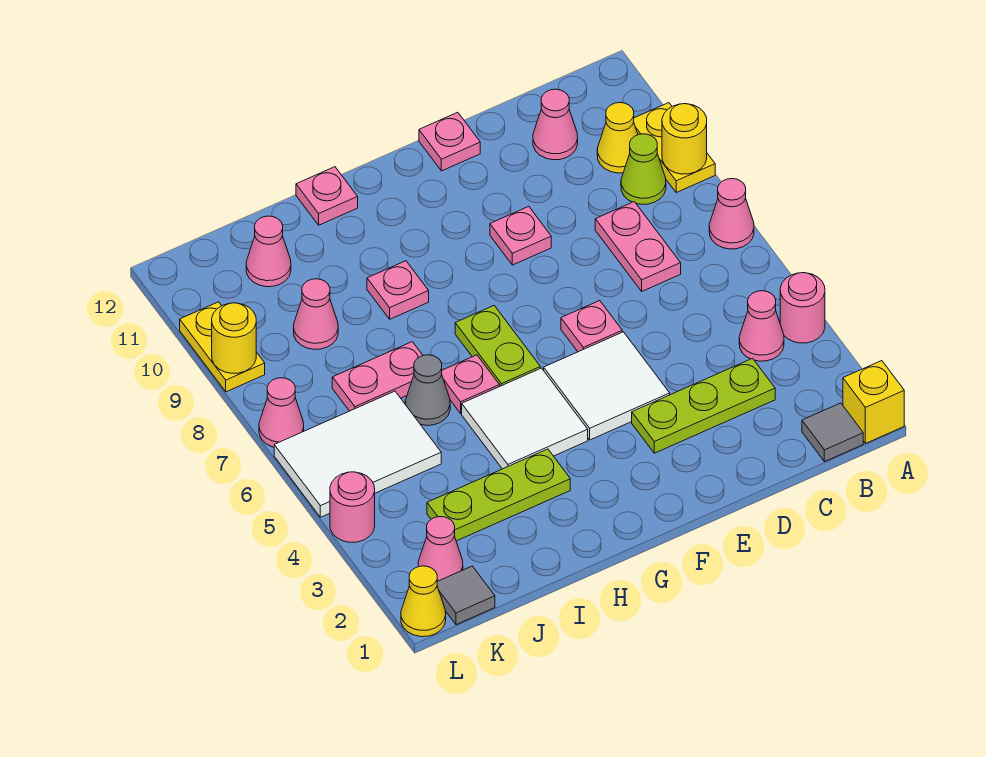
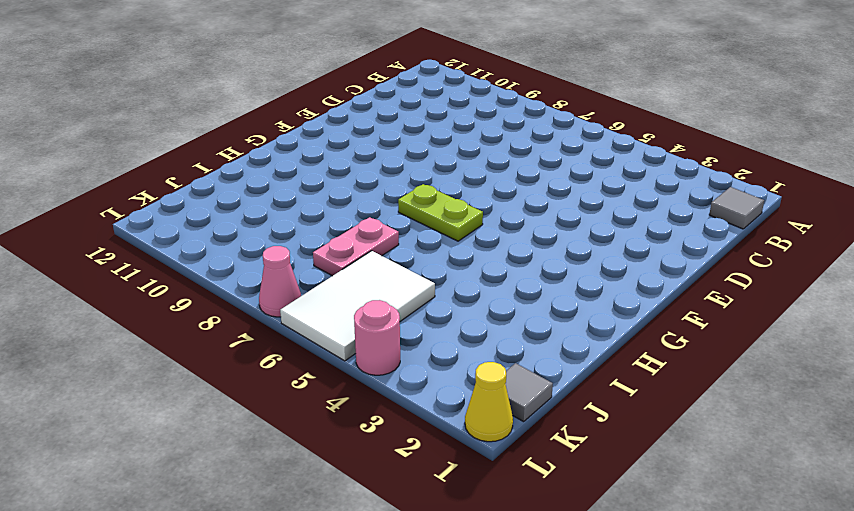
none -> yellow brick A1 level 1
none -> pink round brick A4 level 1
none -> pink cone A7 level 1
none -> yellow plate A9:A10 level 1

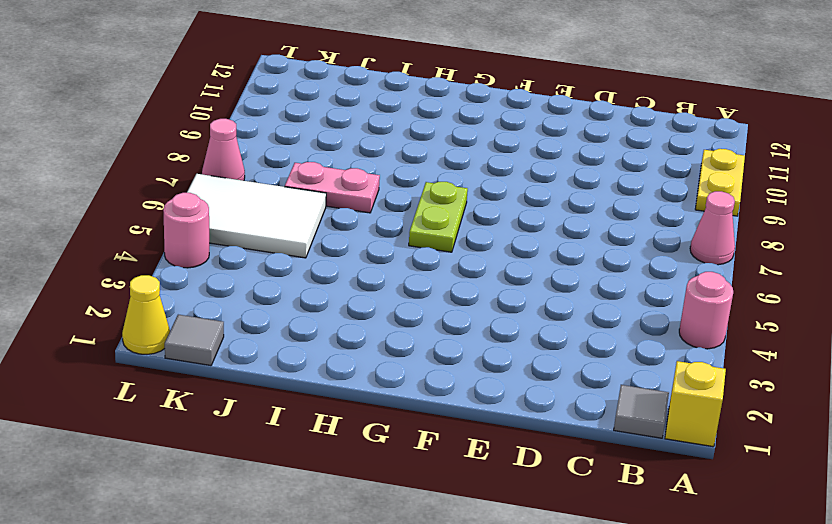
none -> pink cone B4 level 1
none -> lime cone B9 level 1
none -> yellow cone B10 level 1
none -> lime plate C3:E3 level 1

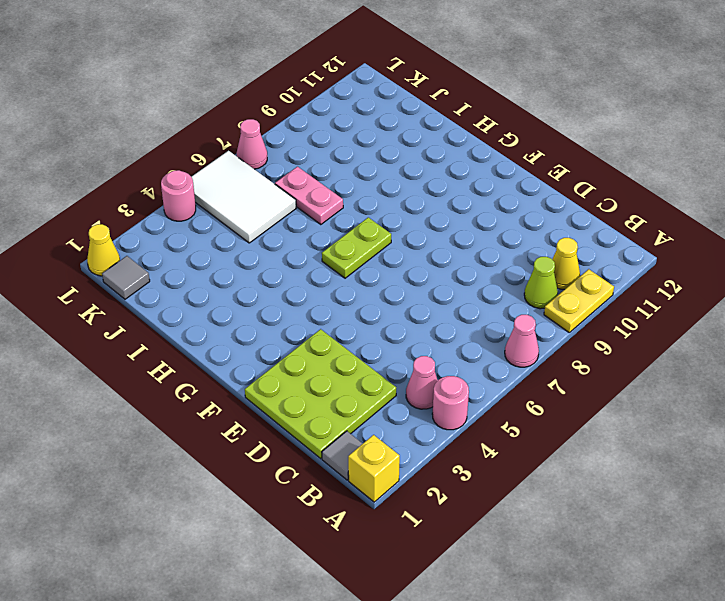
lime plate C1:E3 level 1 -> lime plate C3:E3 level 1
none -> pink plate C7:C8 level 1
none -> pink cone C11 level 1
none -> white tile E4:F5 level 1
none -> pink plate E6 level 1

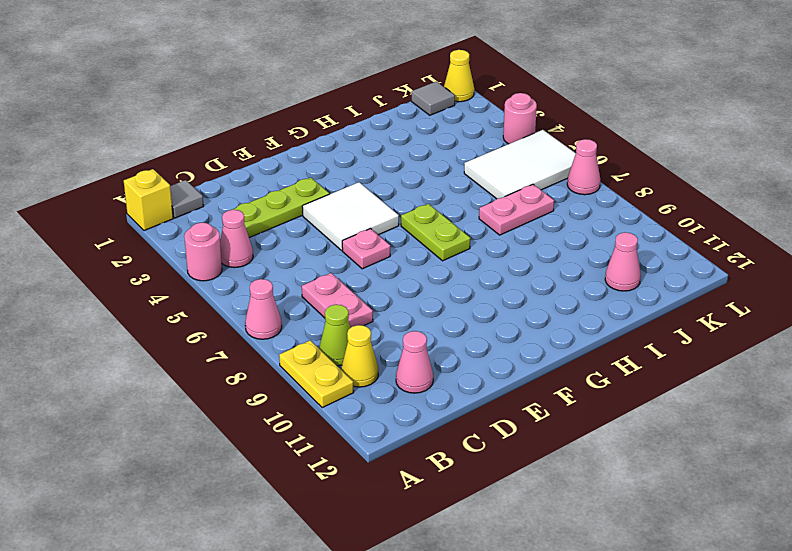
none -> pink plate E9 level 1
none -> pink plate E12 level 1
none -> white tile G4:H5 level 1
none -> lime plate H3:J3 level 1

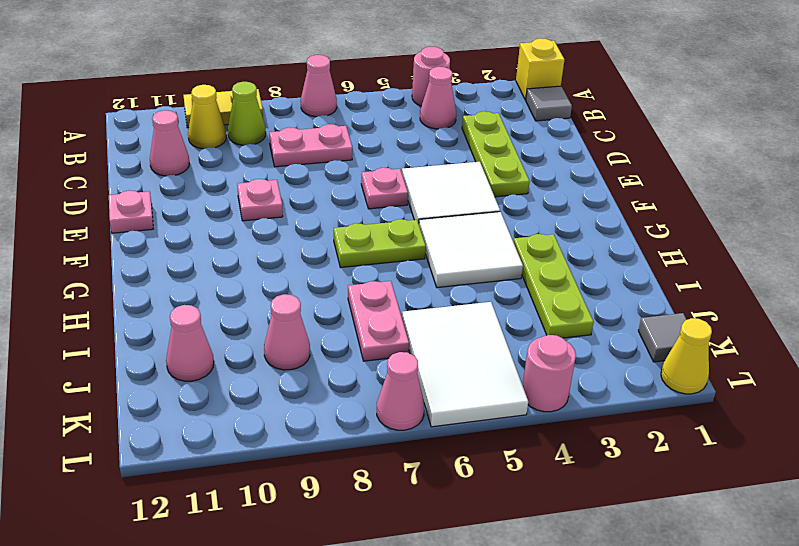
none -> pink plate H6 level 1
none -> pink plate H9 level 1
none -> pink plate H12 level 1
none -> grey cone I6 level 1

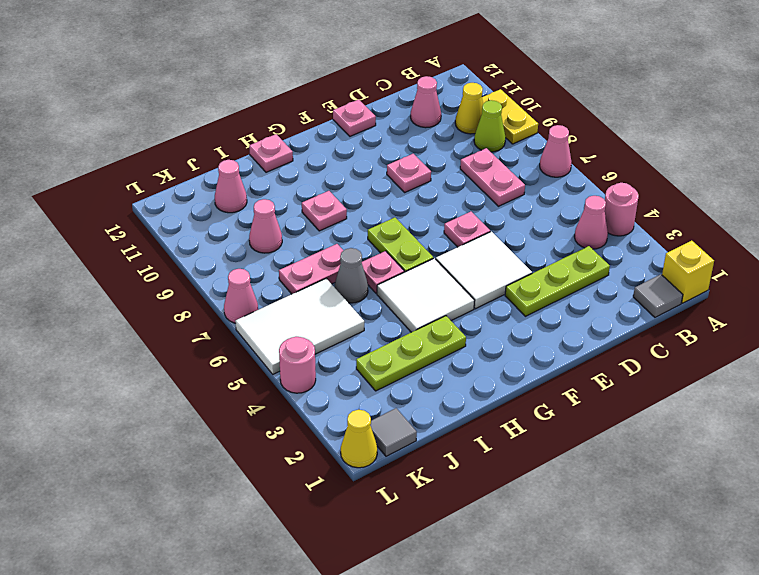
none -> pink cone K2 level 1
none -> yellow plate L9:L10 level 1
none -> yellow round brick A9 level 2
none -> yellow round brick L9 level 2

